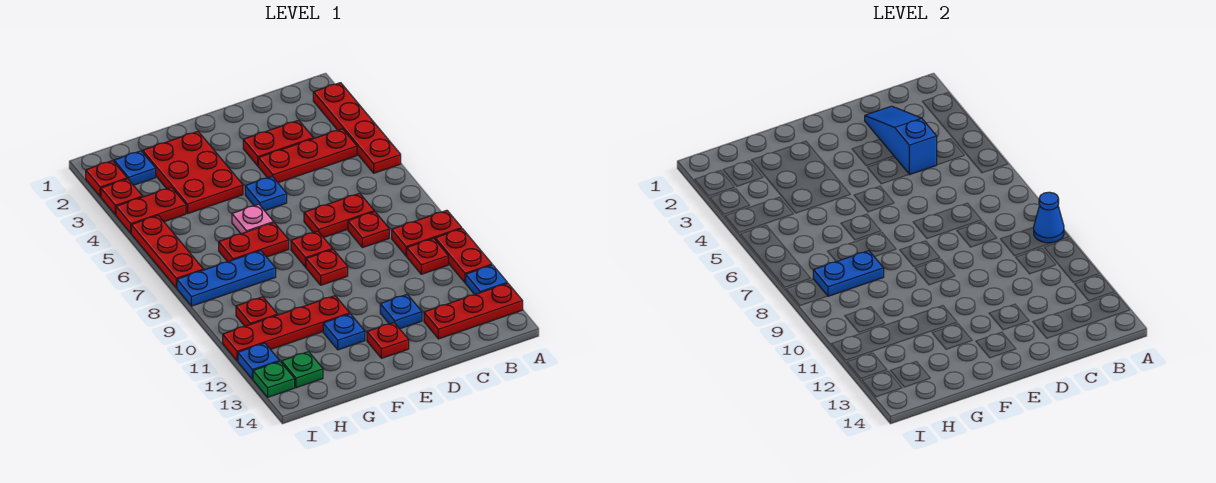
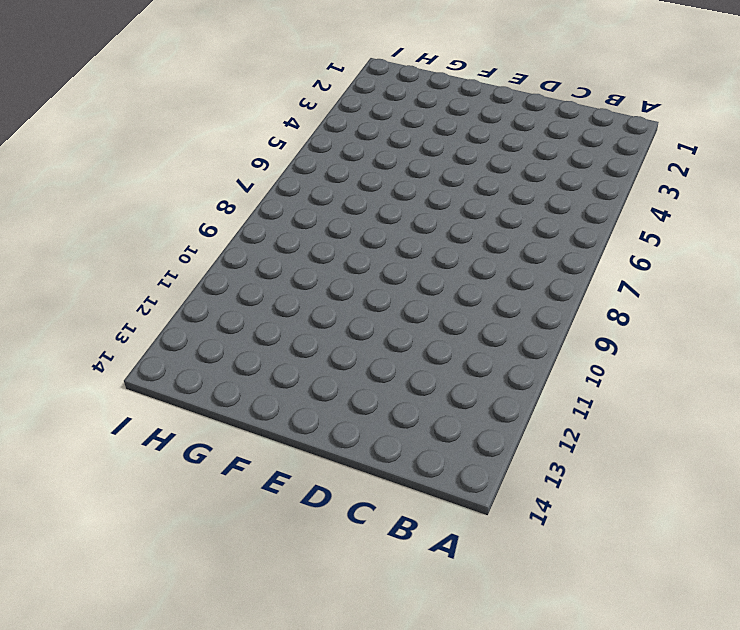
none -> red plate A2:A5 level 1
none -> red plate A9:B9 level 1
none -> red plate A10:A11 level 1
none -> blue plate A12 level 1

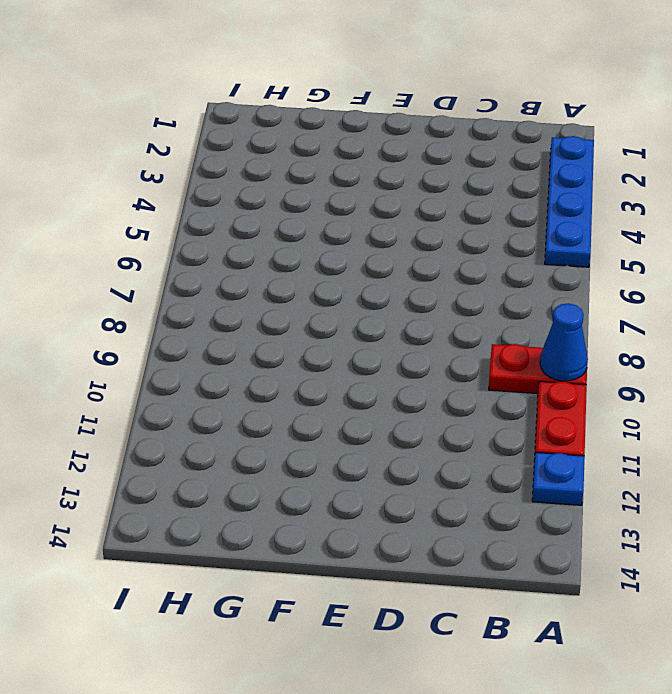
blue plate A2:A5 level 1 -> red plate A2:A5 level 1
none -> red plate A13:C13 level 1
none -> red plate B4:D4 level 1
none -> red plate B10 level 1
none -> red plate C3:D3 level 1

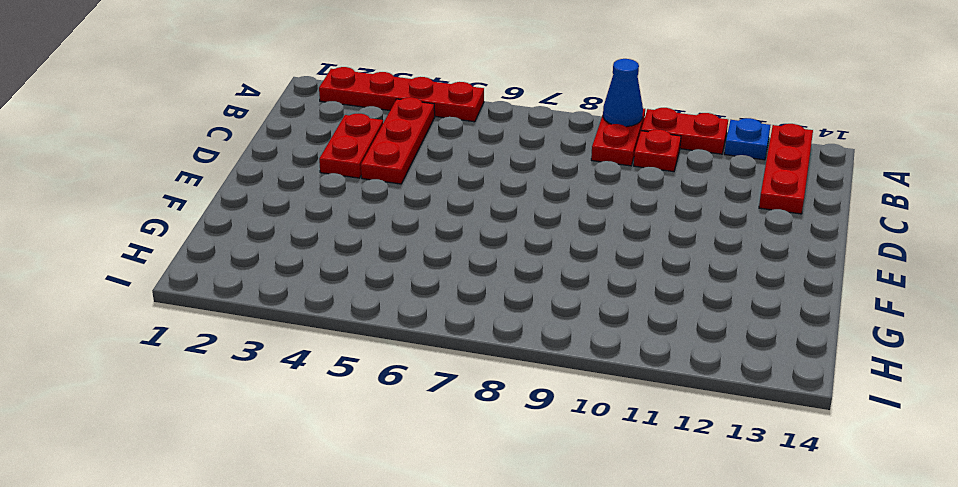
none -> red plate C7:D7 level 1
none -> red plate C8 level 1
none -> blue plate D12 level 1
none -> blue plate E5 level 1

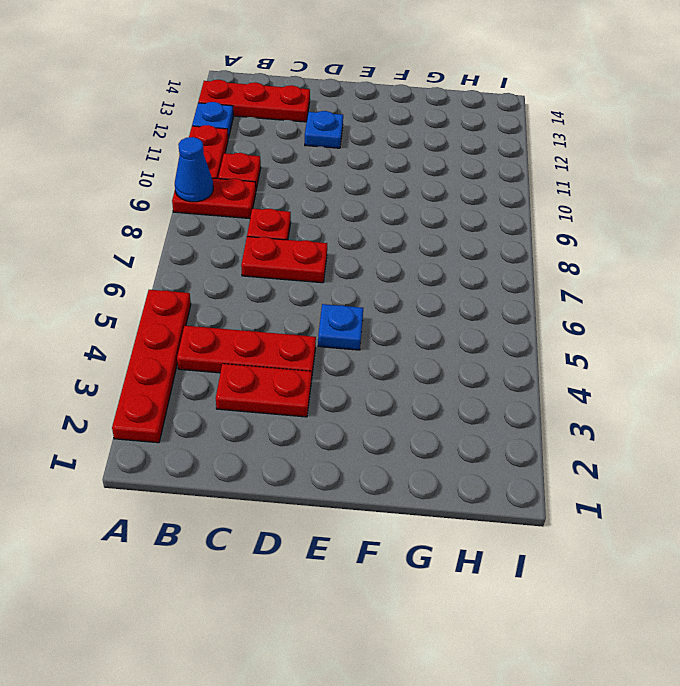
none -> red plate E8 level 1
none -> red plate E9 level 1
none -> red plate E13 level 1
none -> red plate F2:G4 level 1

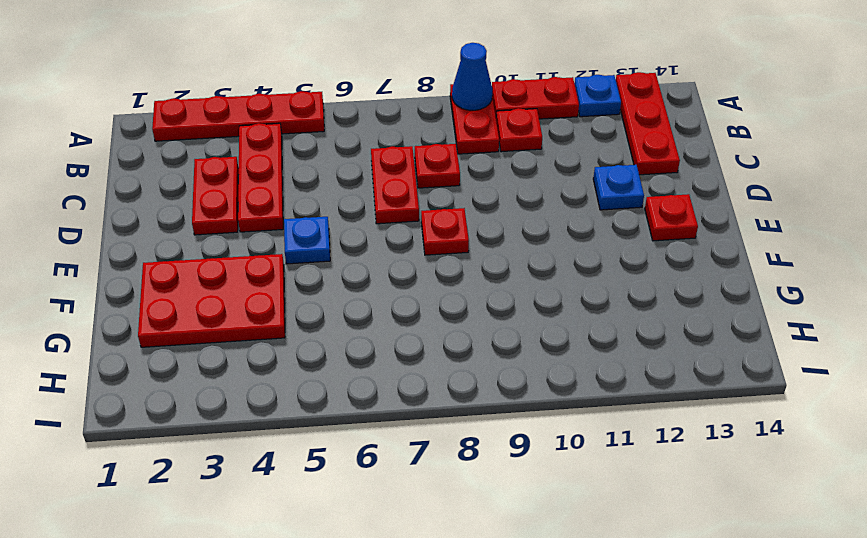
none -> red plate E9 level 1
none -> pink plate F6 level 1
none -> red plate F7:G7 level 1
none -> red plate F11:I11 level 1

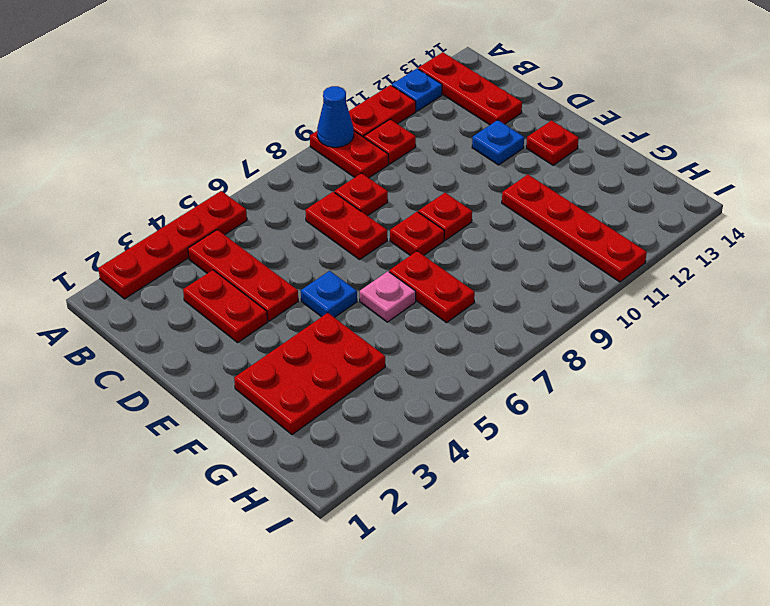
none -> blue plate F12 level 1
none -> blue plate G8:I8 level 1
none -> blue plate H2 level 1
none -> red plate H4:I4 level 1

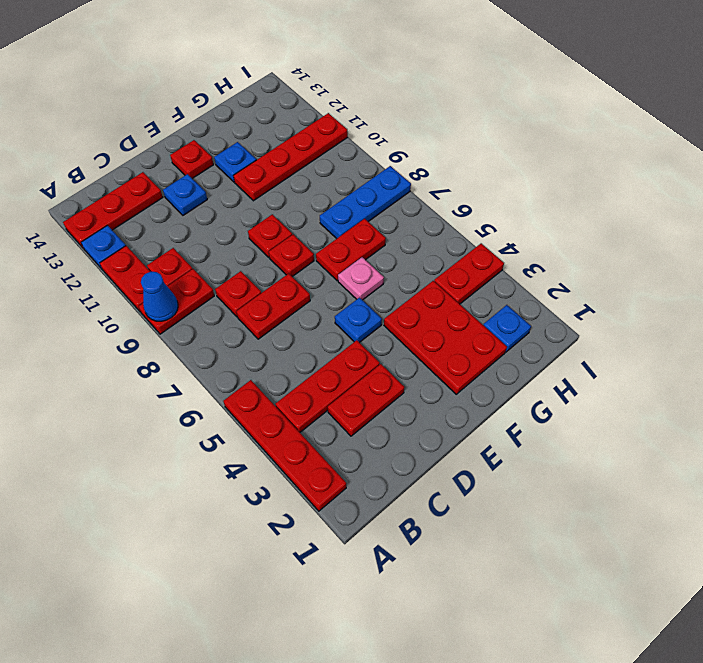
none -> red plate H10 level 1
none -> green plate H13 level 1
none -> red plate I2 level 1
none -> red plate I3 level 1

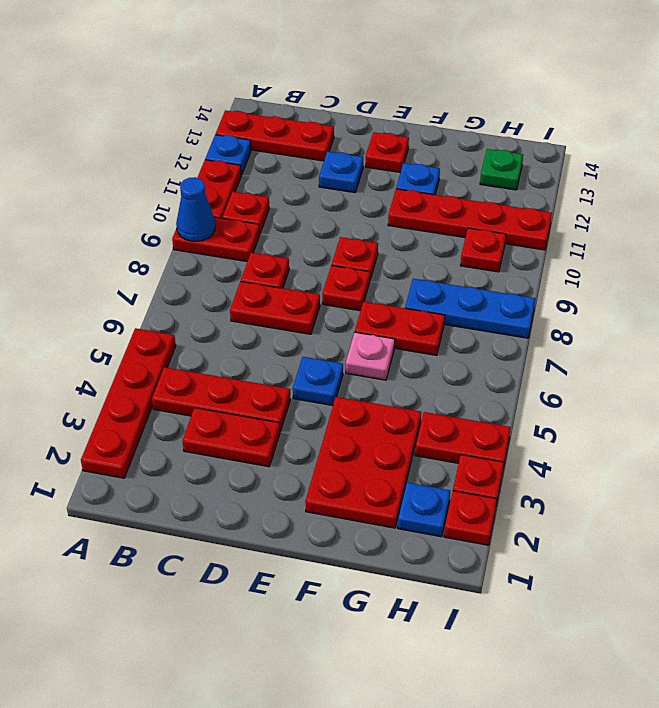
none -> red plate I5:I7 level 1
none -> blue plate I12 level 1
none -> green plate I13 level 1
none -> blue slope C2:C4 level 2 top 4

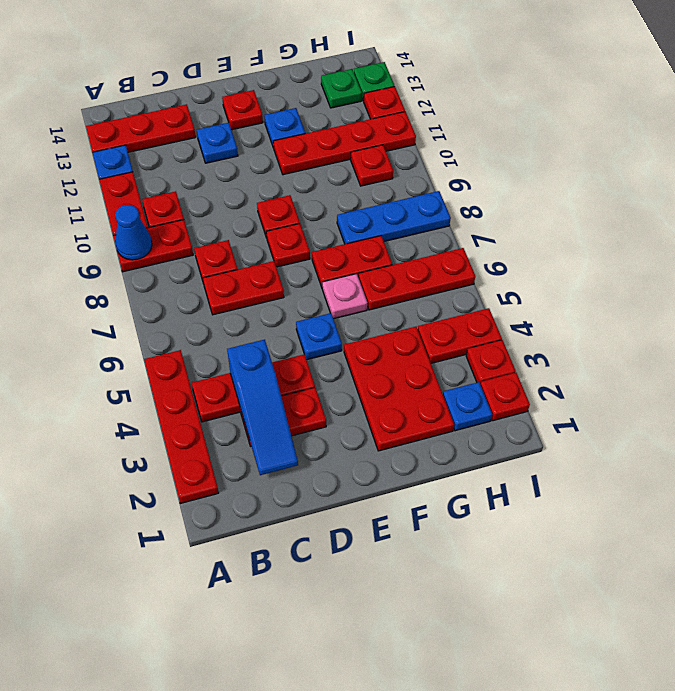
red plate G6:I6 level 1 -> red plate I5:I7 level 1
red plate I12 level 1 -> blue plate I12 level 1
none -> blue plate G8:H8 level 2

